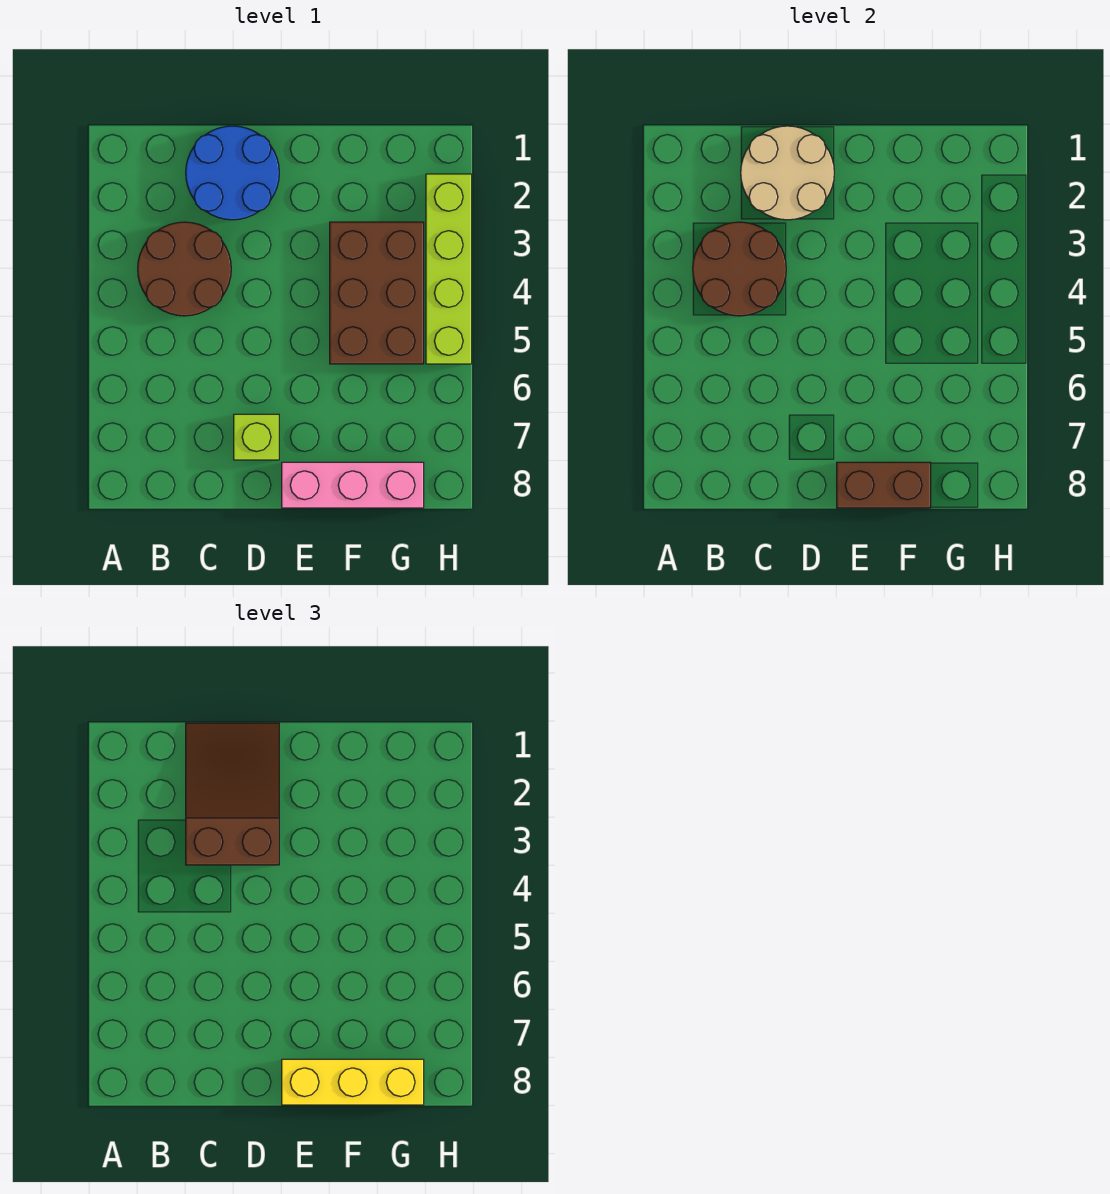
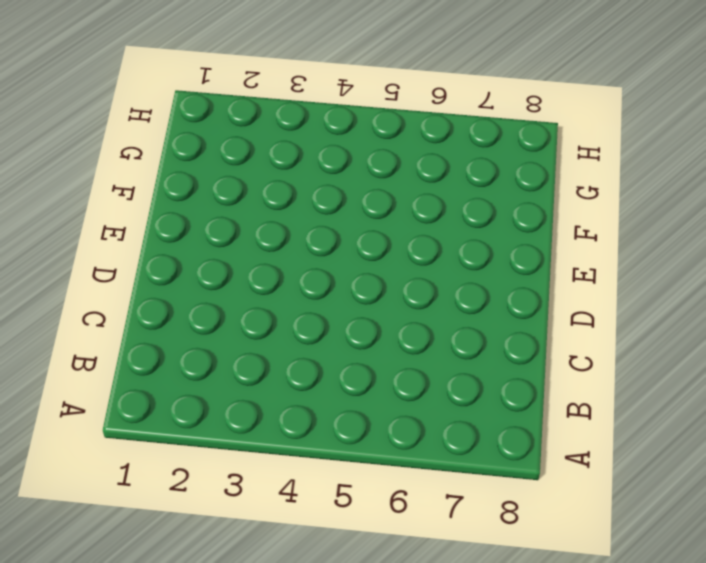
none -> brown round brick B3:C4 level 1
none -> blue round brick C1:D2 level 1

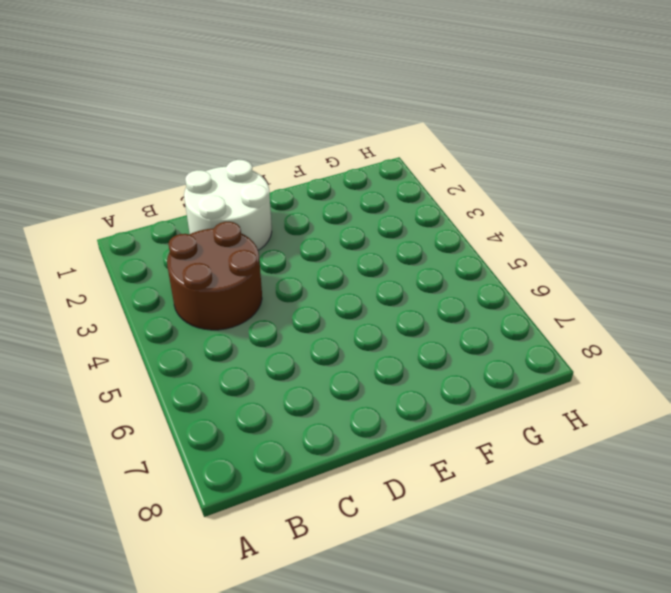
white round brick C1:D2 level 1 -> blue round brick C1:D2 level 1
none -> lime brick D7 level 1
none -> pink brick E8:G8 level 1

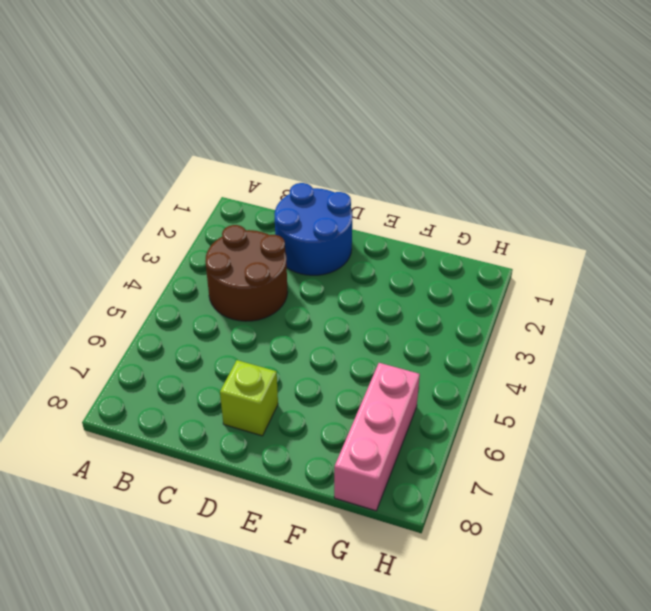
pink brick G6:G8 level 1 -> pink brick E8:G8 level 1
none -> brown brick F3:G5 level 1
none -> lime brick H2:H5 level 1

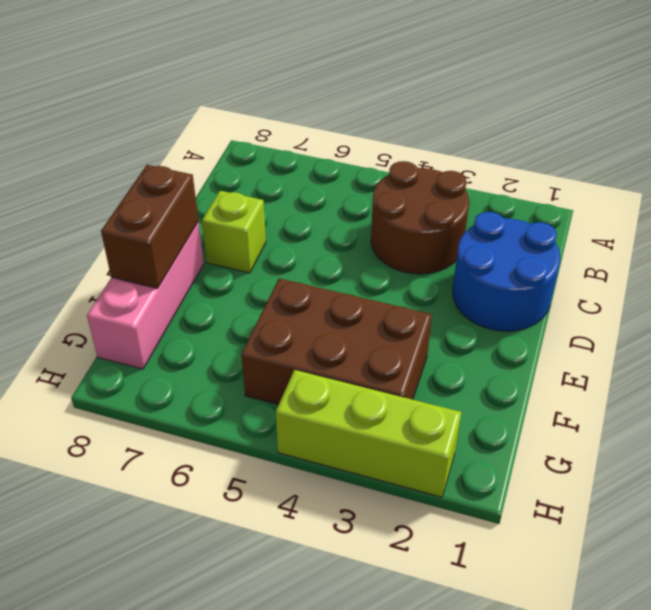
lime brick H2:H4 level 1 -> lime brick H2:H5 level 1
none -> brown round brick B3:C4 level 2
none -> tan round brick C1:D2 level 2

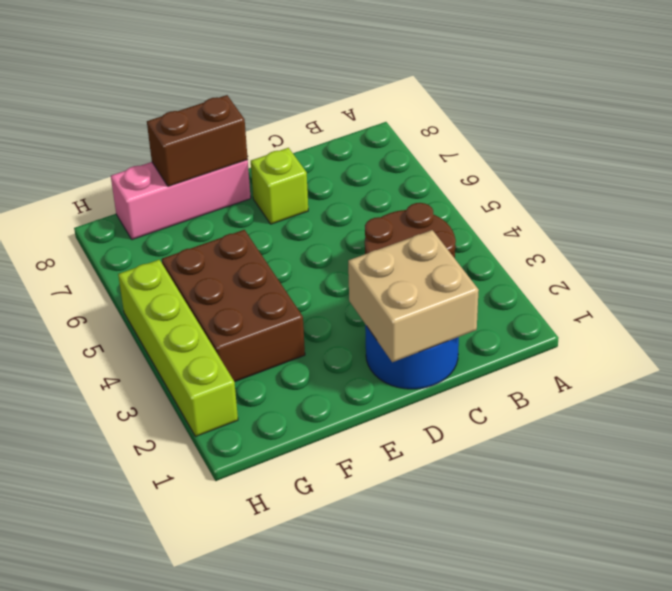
tan brick C1:D2 level 2 -> tan round brick C1:D2 level 2
none -> brown round brick B3:C4 level 2
none -> brown slope C1:D3 level 3 top 3

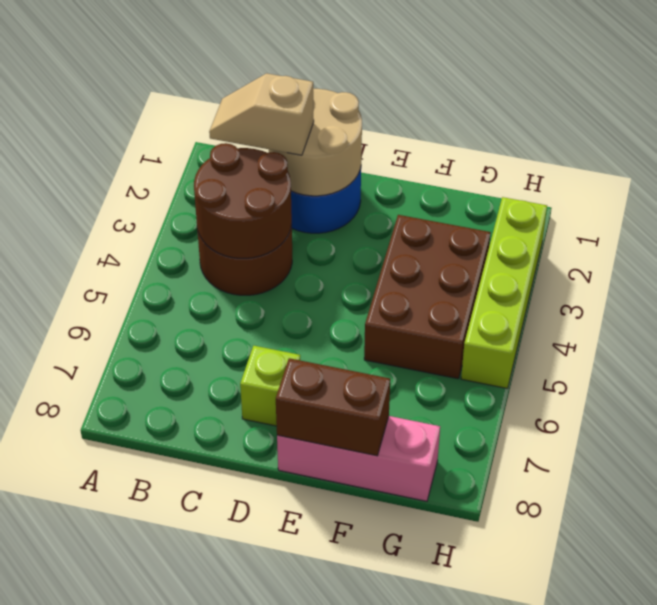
tan slope B2:C2 level 3 top C -> brown slope C1:D3 level 3 top 3
none -> yellow brick E8:G8 level 3

